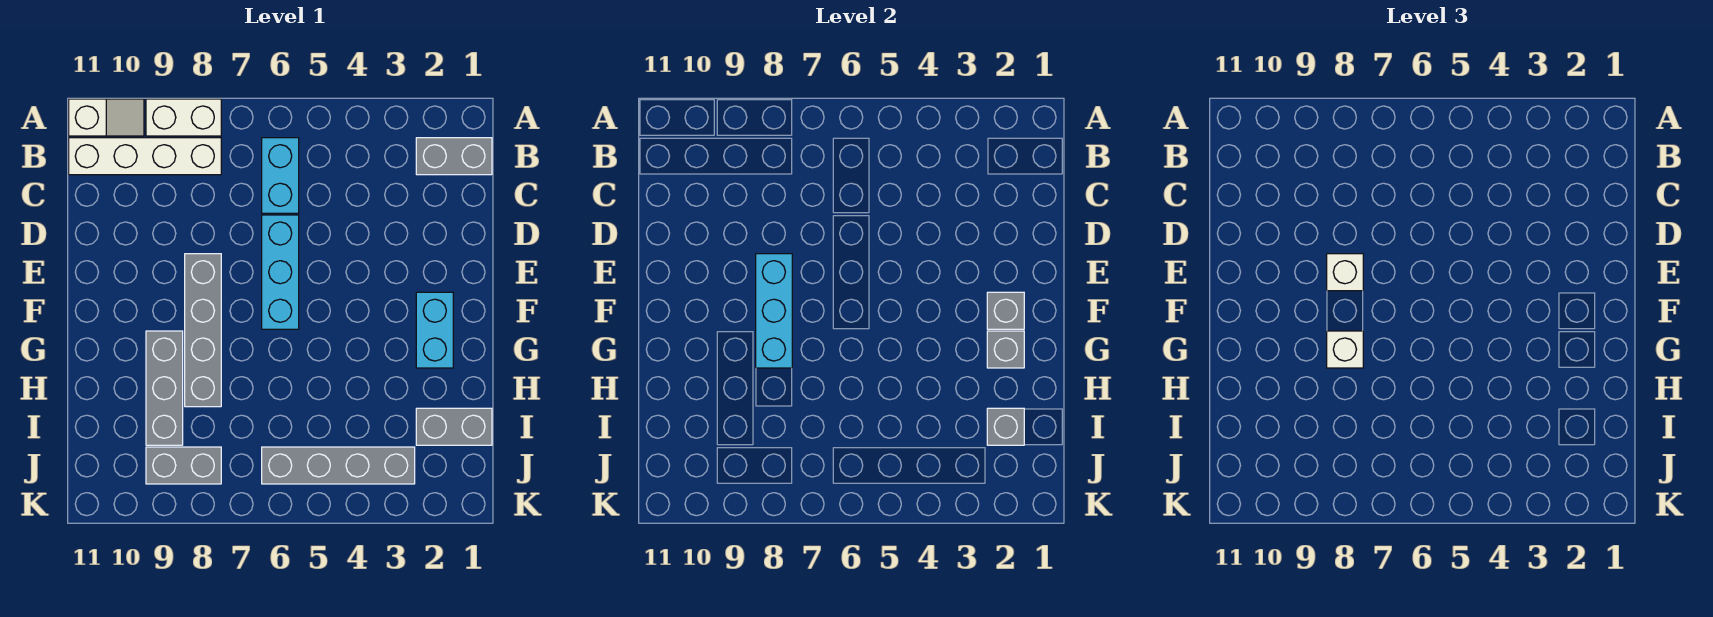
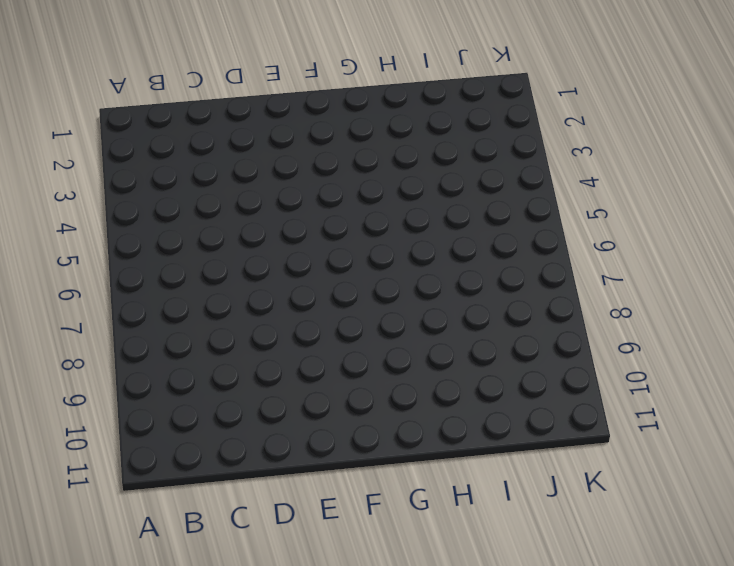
none -> white brick A8:A9 level 1
none -> white slope A10:A11 level 1 top 11
none -> grey brick B1:B2 level 1

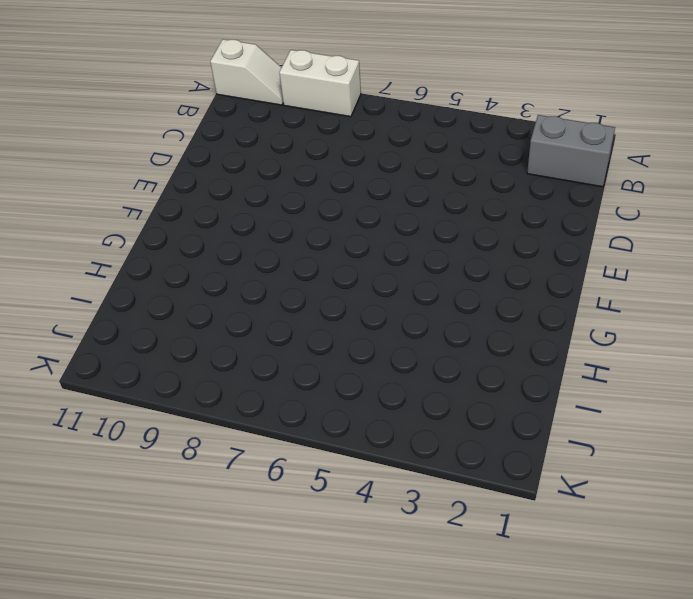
none -> cyan brick B6:C6 level 1
none -> white brick B8:B11 level 1
none -> cyan brick D6:F6 level 1

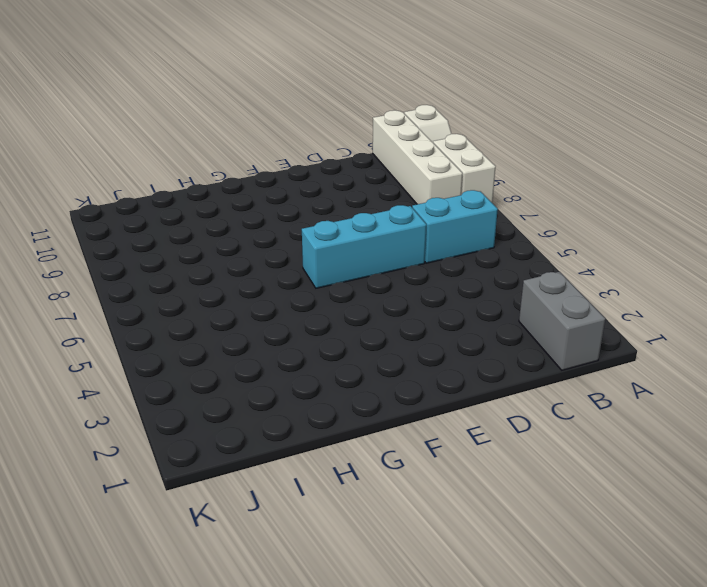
none -> grey brick E8:H8 level 1
none -> cyan brick F2:G2 level 1
none -> grey brick G9:I9 level 1

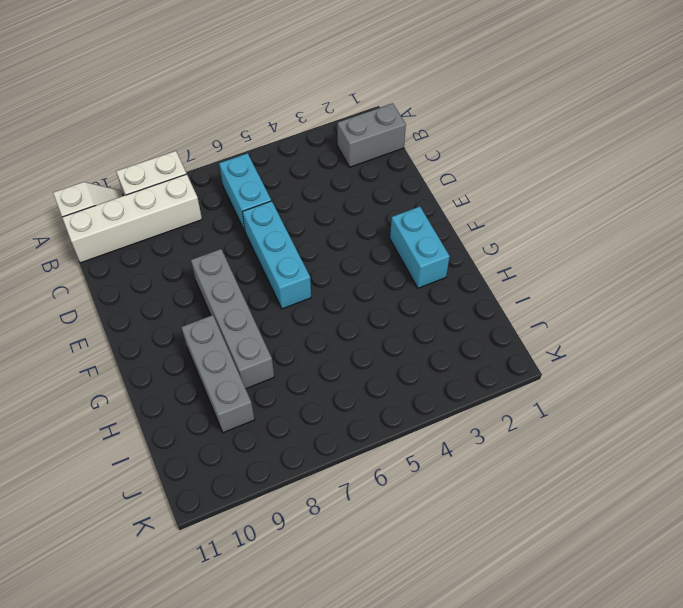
none -> grey brick I1:I2 level 1
none -> grey brick J3:J6 level 1
none -> grey brick J8:J9 level 1

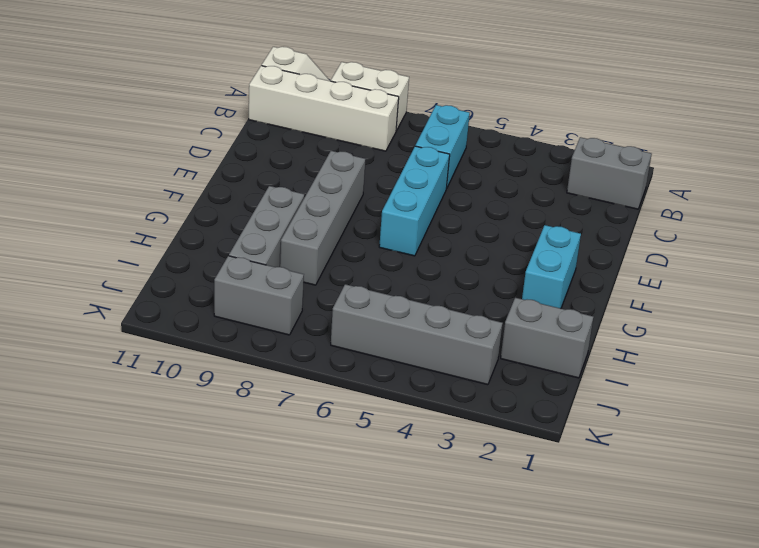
none -> cyan brick E8:G8 level 2
none -> grey brick F2 level 2
none -> grey brick G2 level 2

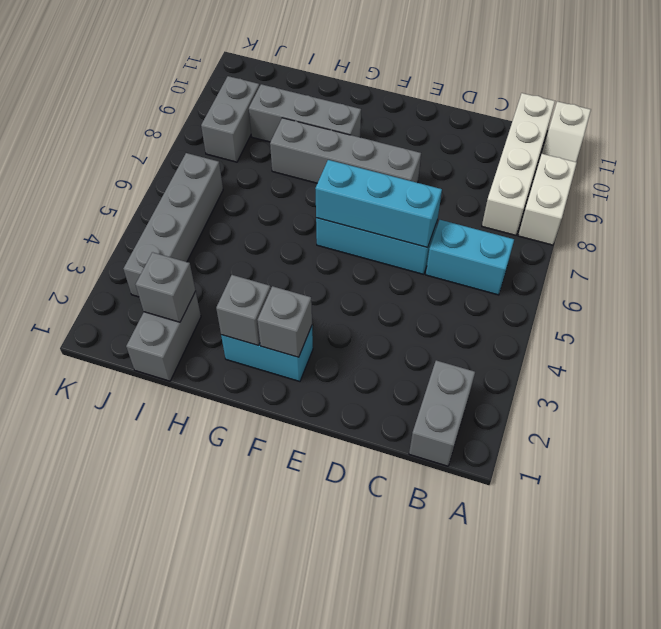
cyan brick D6:F6 level 2 -> cyan brick E8:G8 level 2
none -> white brick E8 level 3
none -> white brick G8 level 3

